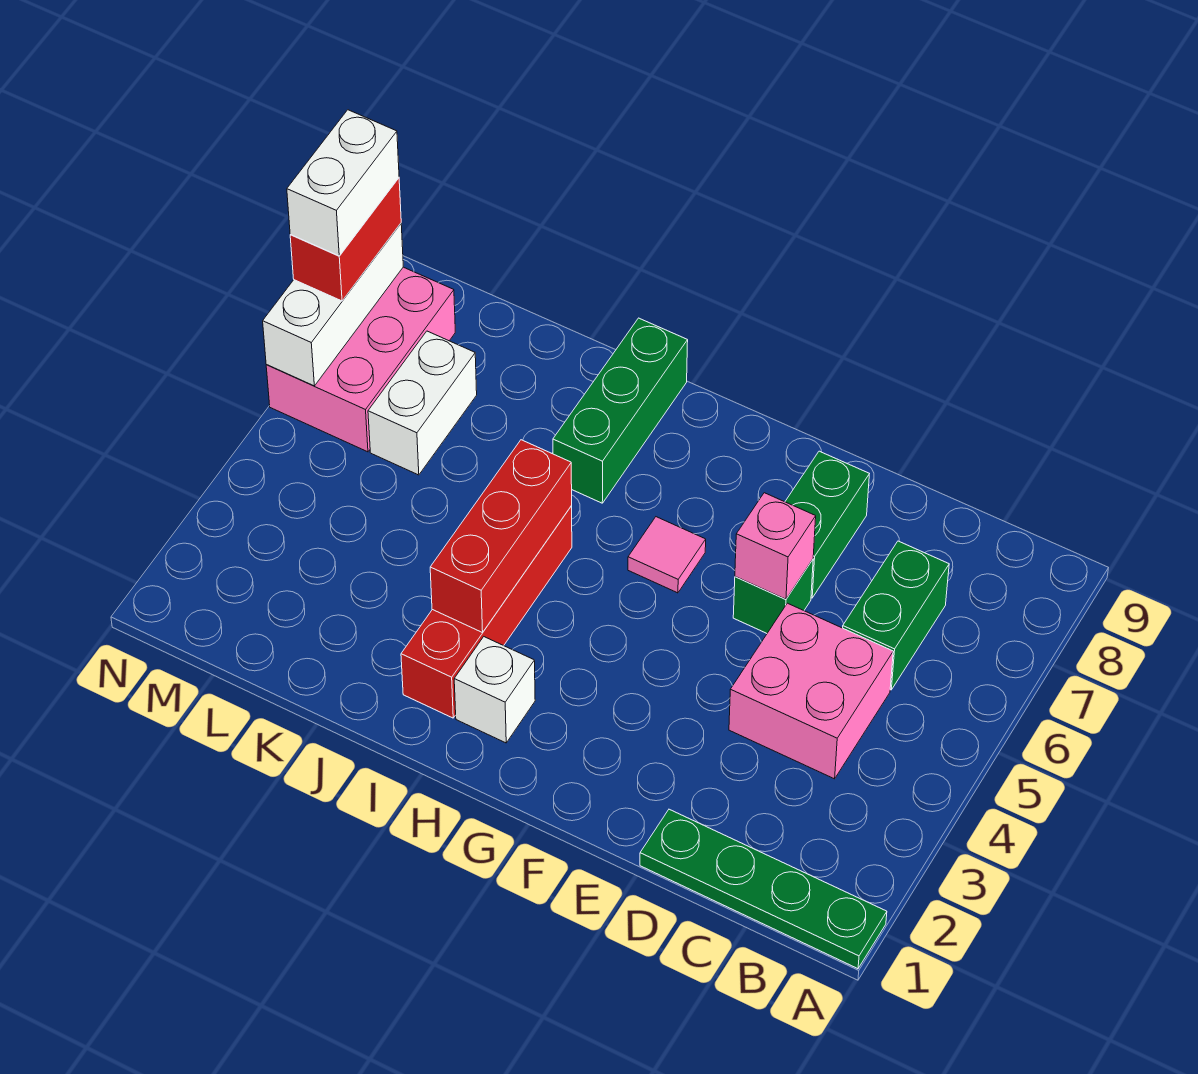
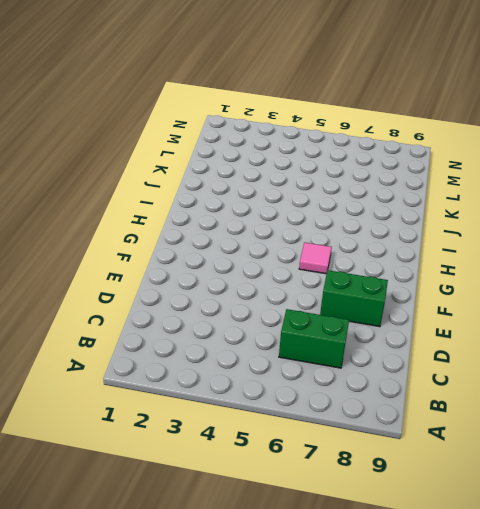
none -> green plate A1:D1 level 1
none -> pink brick C4:D5 level 1
none -> green brick E6 level 1

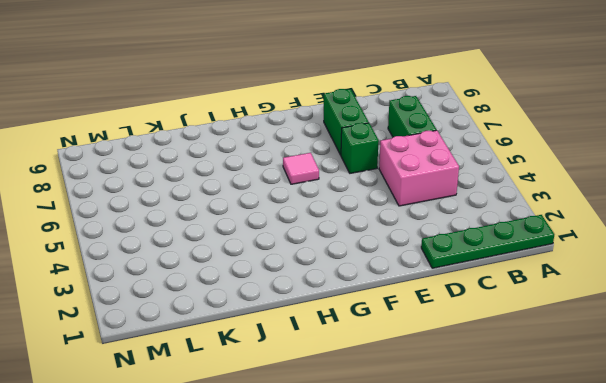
none -> white brick H2 level 1
none -> red brick I2:I5 level 1
none -> green brick I7:I9 level 1

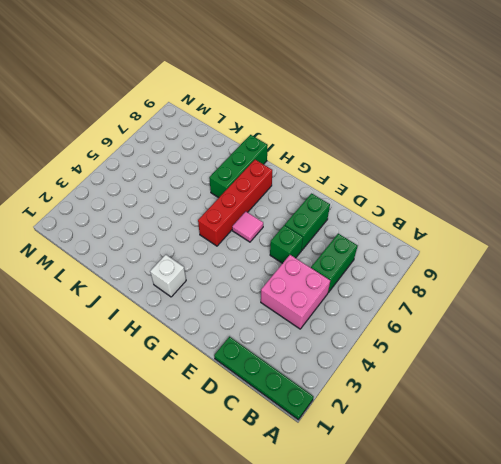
red brick H5:H8 level 1 -> red brick I2:I5 level 1
none -> white brick L6:L7 level 1
none -> pink brick M6:N8 level 1
none -> pink brick E6 level 2

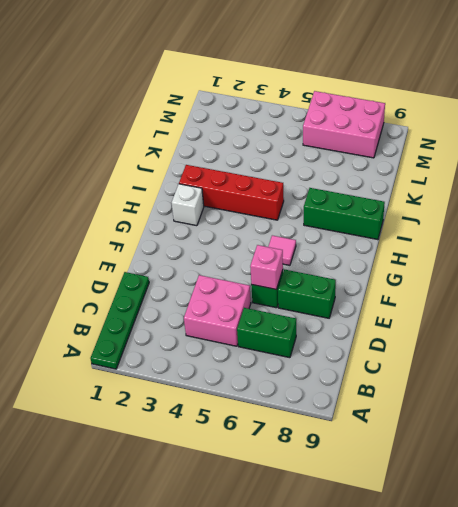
none -> white brick L6:L7 level 1
none -> red brick I3:I5 level 2
none -> white brick N6:N8 level 2

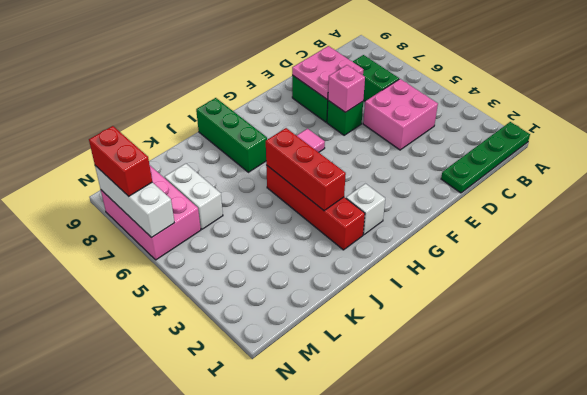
pink plate D7:E8 level 2 -> none
none -> white brick N7:N8 level 4

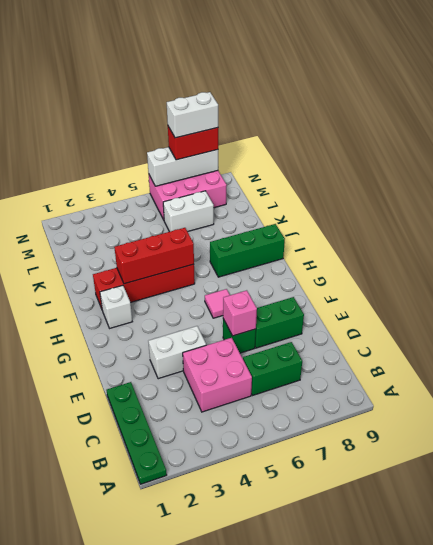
white brick E3:E4 level 1 -> none

